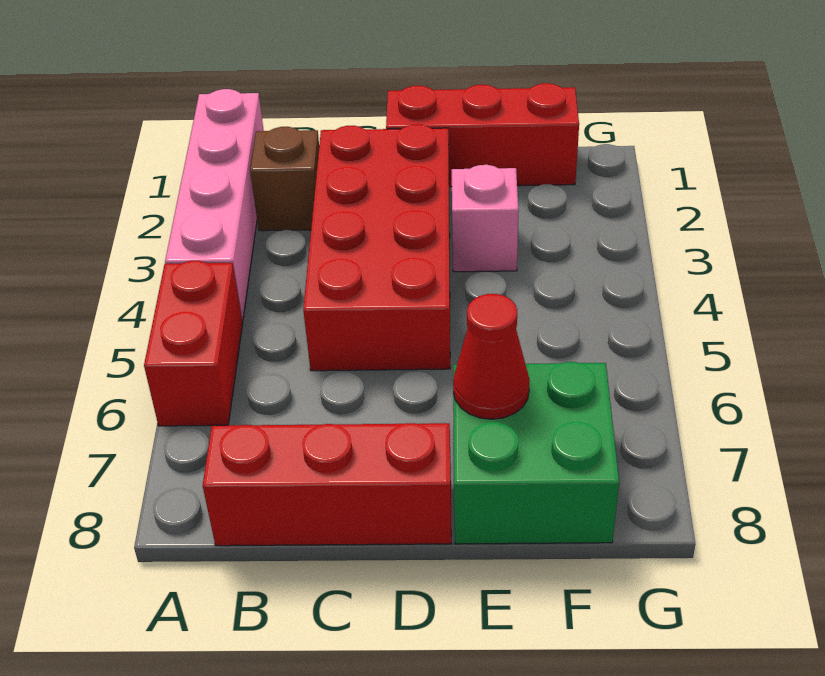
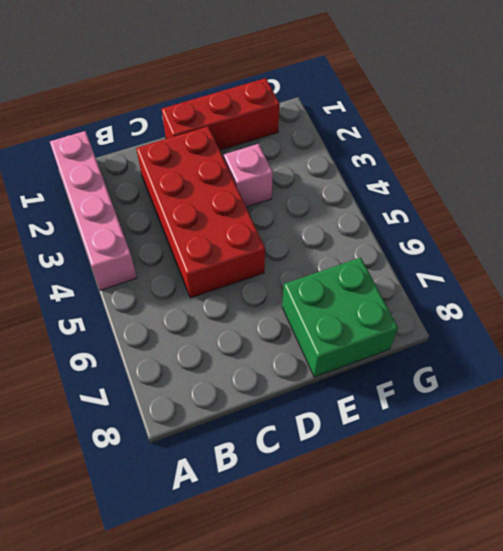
none -> red brick A5:A6 level 1
none -> brown brick B2 level 1

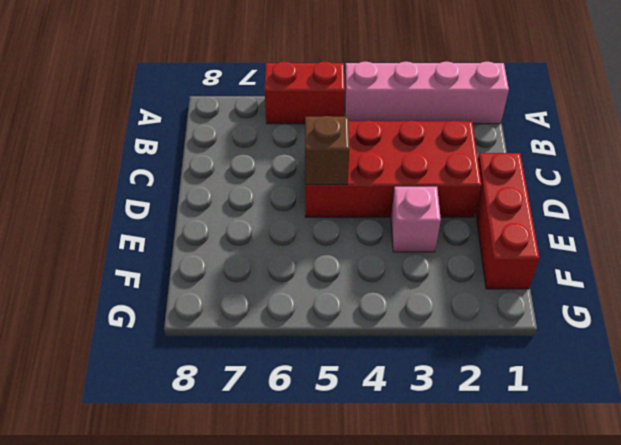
brown brick D5 level 2 -> brown brick B2 level 1
none -> red brick B8:D8 level 1
none -> green brick E7:F8 level 1

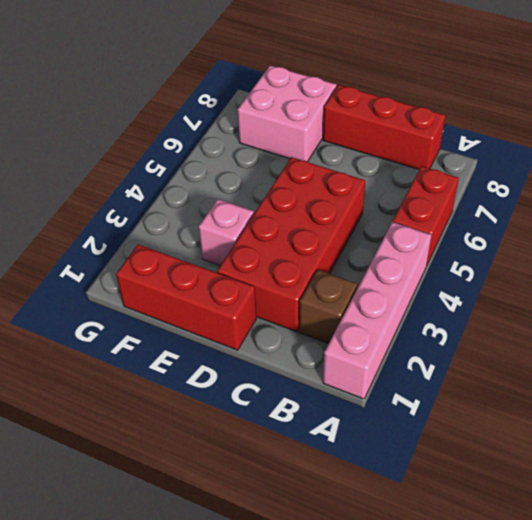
pink brick E7:F8 level 1 -> green brick E7:F8 level 1
none -> red cone E7 level 2

